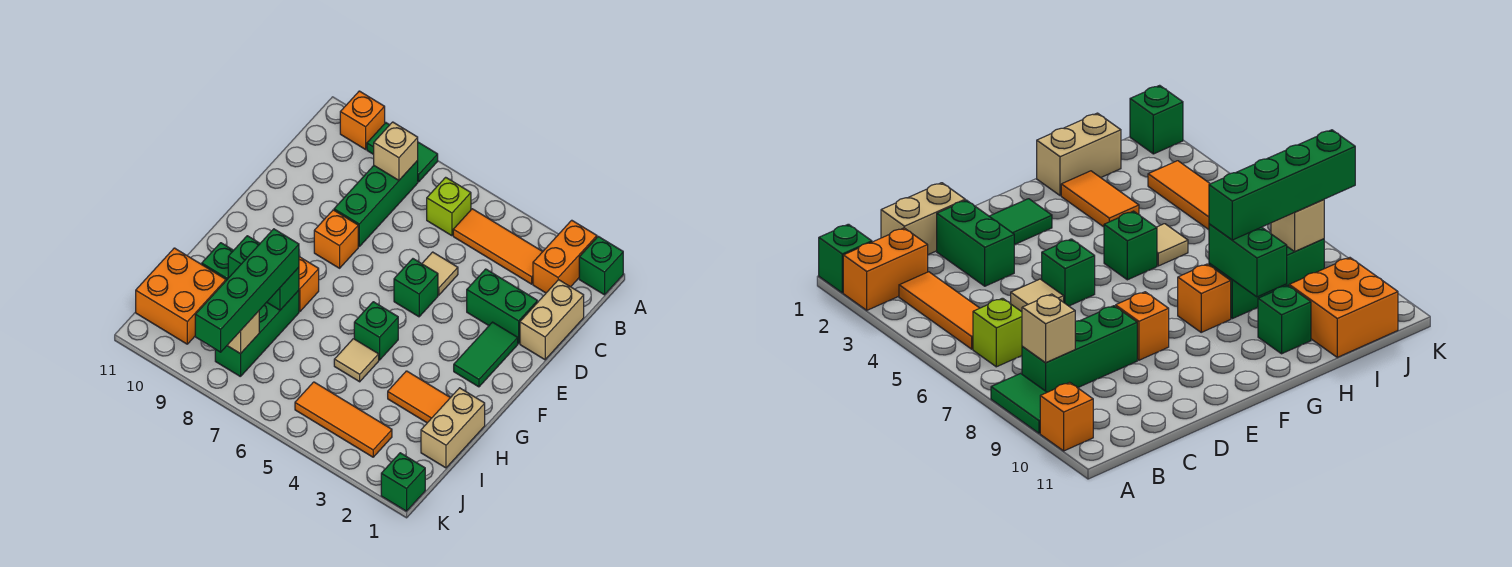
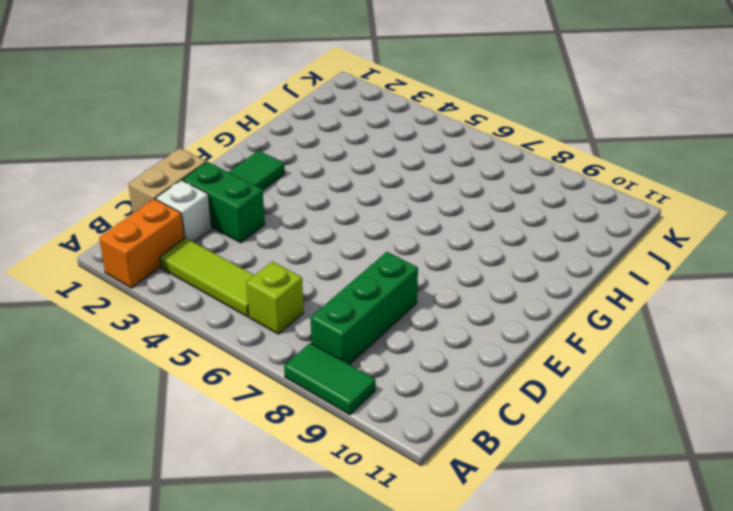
lime tile B3:B5 level 1 -> orange tile B3:B5 level 1
white brick C2 level 1 -> none
none -> green brick A1 level 1
none -> orange brick A10 level 1
none -> tan tile D5 level 1

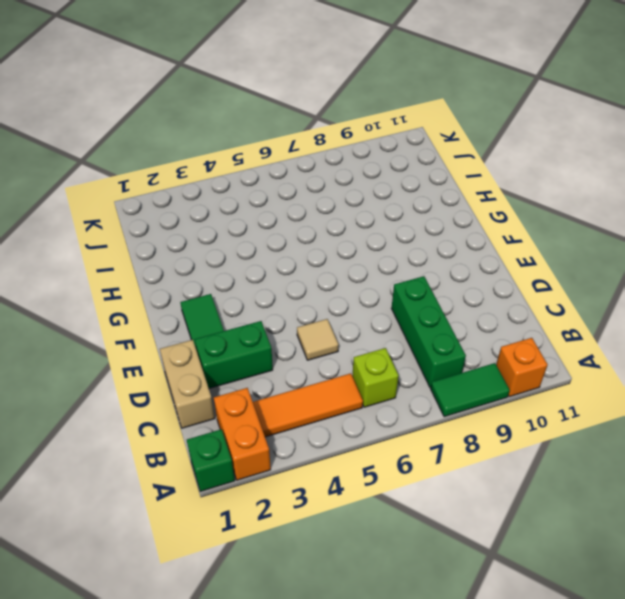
none -> green brick E5 level 1
none -> orange brick E8 level 1
none -> green brick G5 level 1

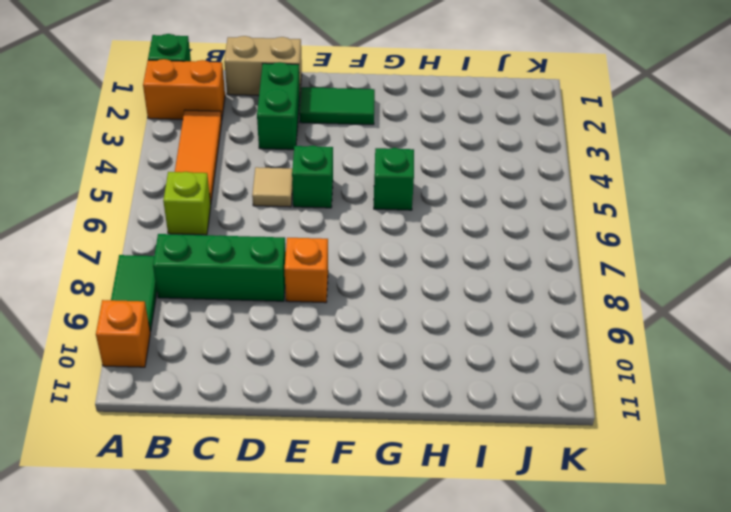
none -> orange brick G8 level 1
none -> tan brick H1:I1 level 1
none -> orange tile H2:H3 level 1

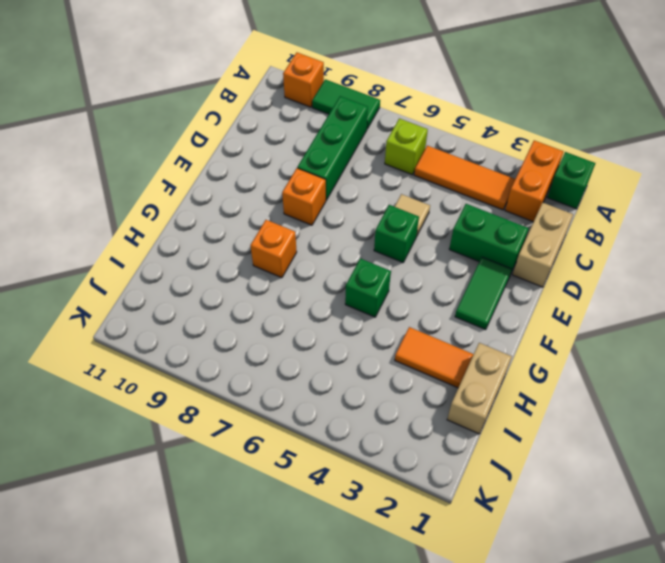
none -> tan tile H5 level 1
none -> green brick H8:J8 level 1
none -> green brick H10 level 1

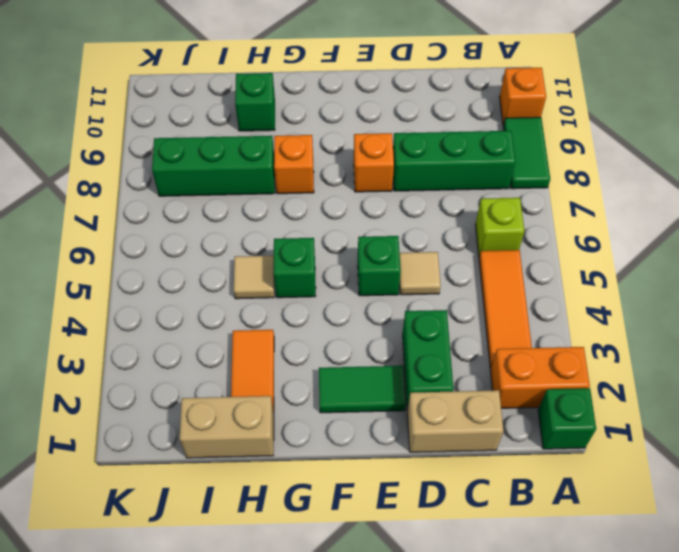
none -> orange brick I10:J11 level 1
none -> orange tile J3:J5 level 1
none -> green brick K1 level 1

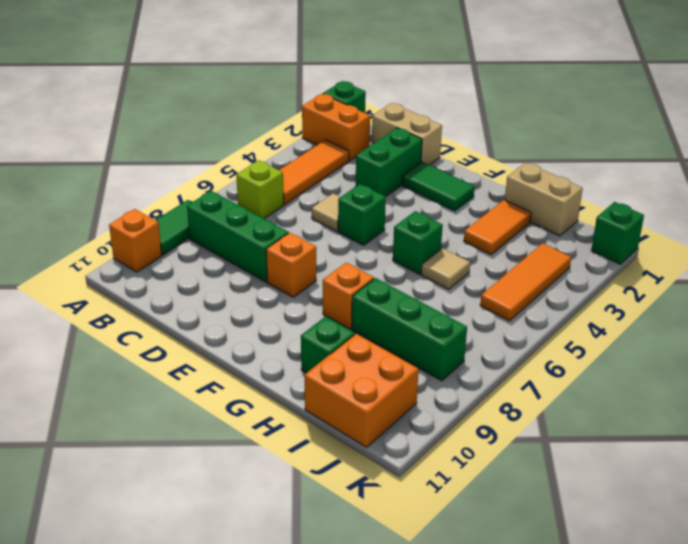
none -> tan brick B8 level 2
none -> green brick H8:H9 level 2
none -> tan brick J8 level 2

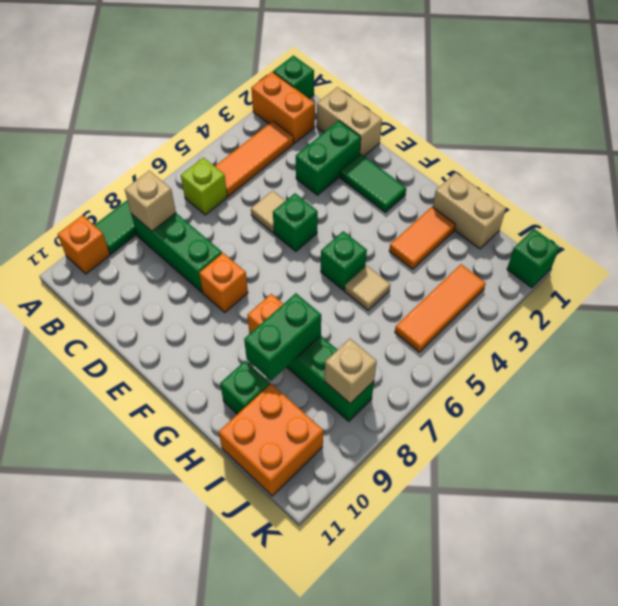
none -> green brick H8:K8 level 3

